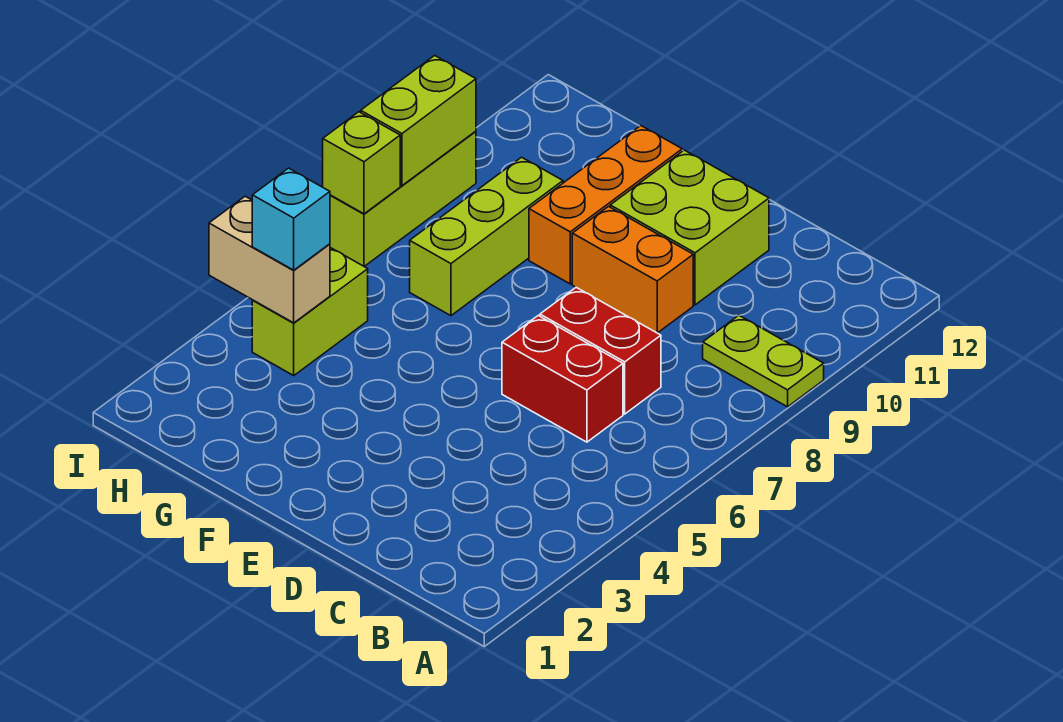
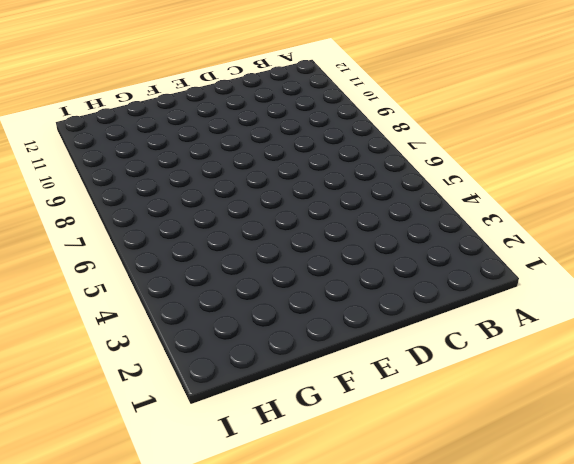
none -> lime plate A9:B9 level 1
none -> red brick C6:D6 level 1
none -> red brick C7:D7 level 1

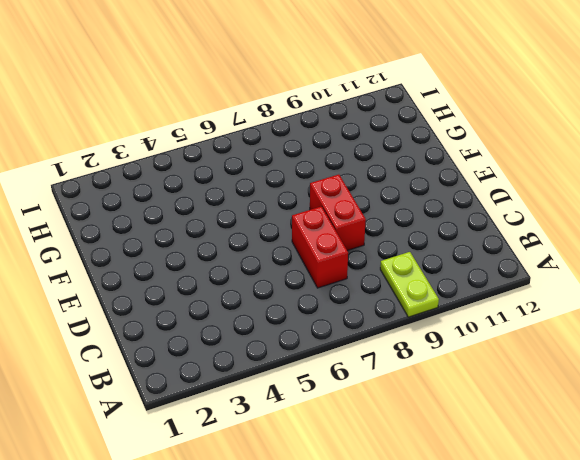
red brick D8:E8 level 1 -> red brick C6:D6 level 1
none -> orange brick D9:E9 level 1
none -> lime brick D10:E11 level 1
none -> orange brick F9:F11 level 1

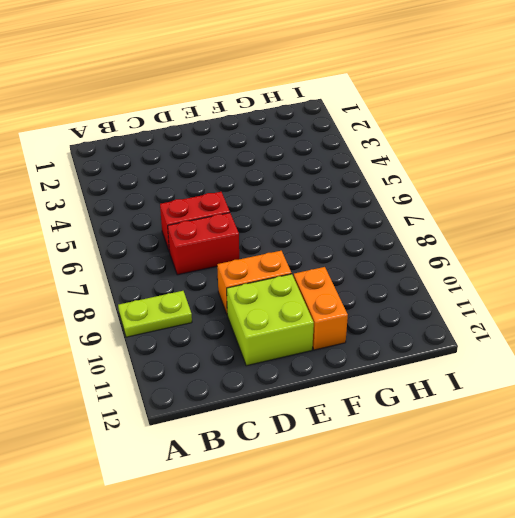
orange brick F10:F11 level 1 -> orange brick F9:F11 level 1
none -> lime brick G7:G9 level 1
none -> lime brick H4:H5 level 1
none -> lime brick I7:I9 level 1

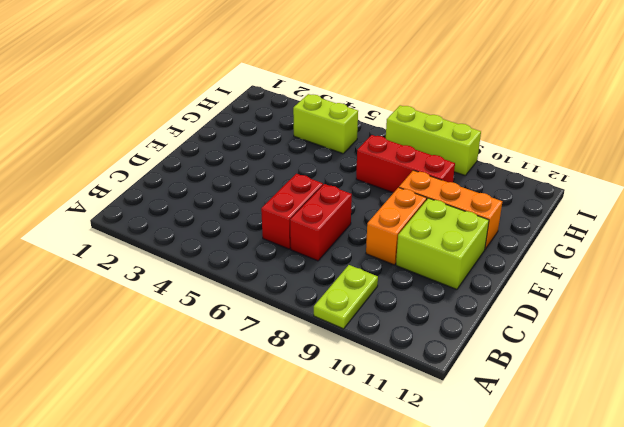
red brick G7:G9 level 1 -> lime brick G7:G9 level 1
none -> tan brick H4:I4 level 2
none -> lime brick I7 level 2
none -> lime brick I8:I9 level 2

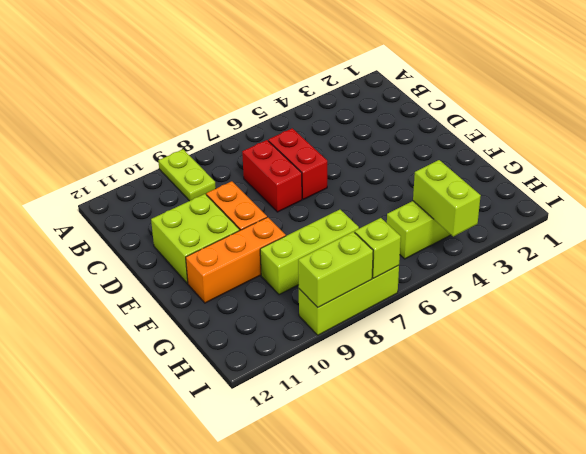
lime brick H4:I4 level 2 -> tan brick H4:I4 level 2
none -> cyan brick H4 level 3

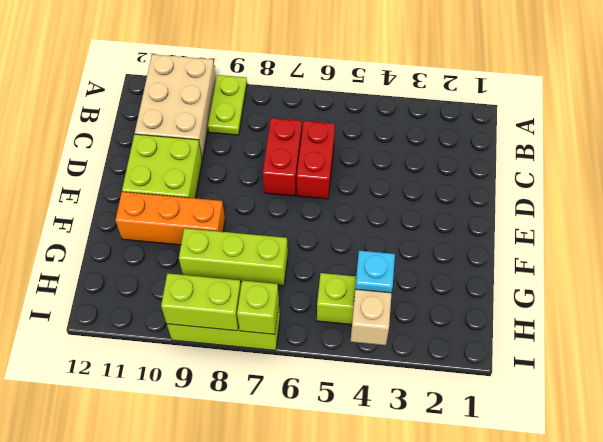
tan brick A10:C11 level 1 -> none
cyan plate H4 level 3 -> cyan brick H4 level 3
none -> orange brick D9:E9 level 1

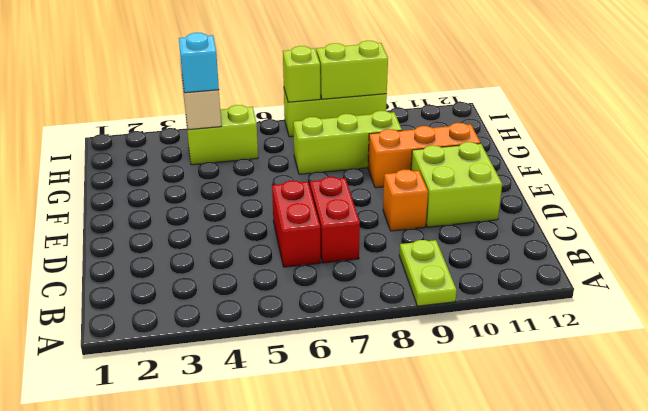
orange brick D9 level 1 -> orange brick D9:E9 level 1

